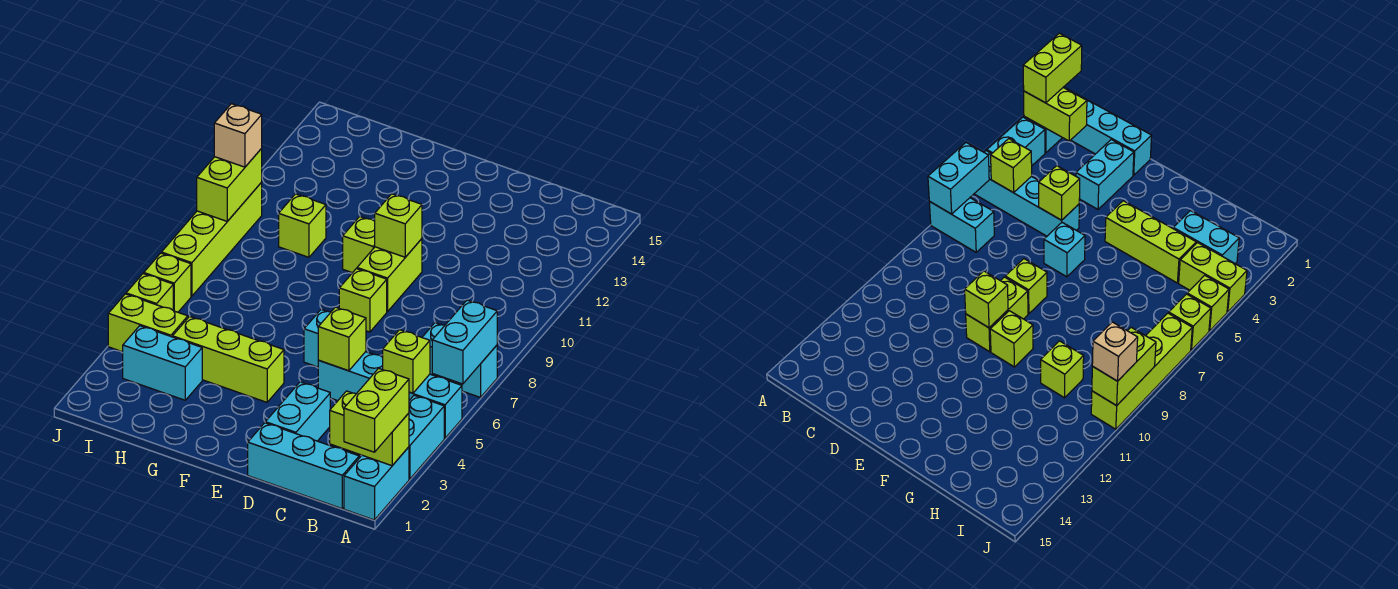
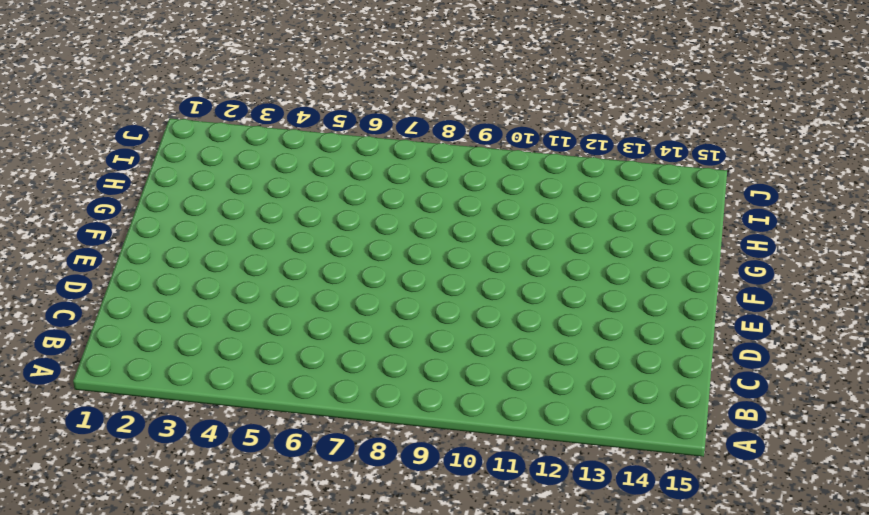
none -> cyan brick A1:A2 level 1
none -> cyan brick A3:A4 level 1
none -> cyan brick A5:D5 level 1

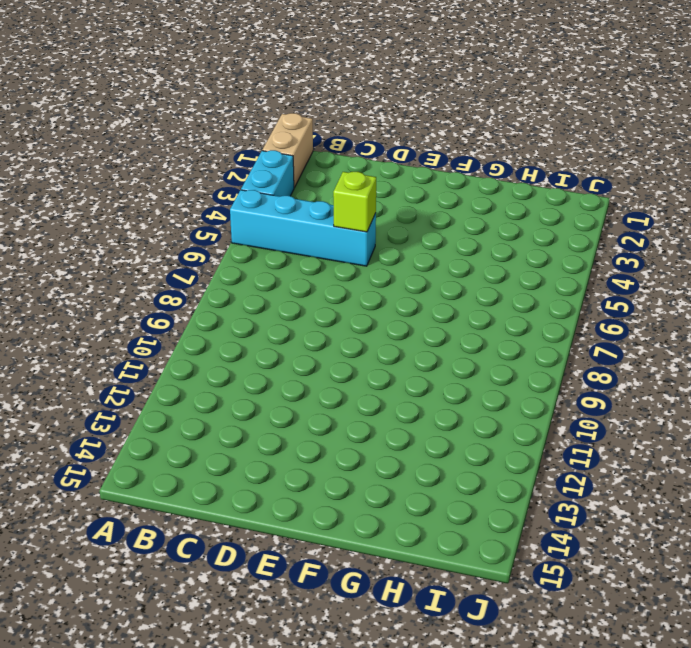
tan brick A1:A2 level 1 -> cyan brick A1:A2 level 1
none -> cyan brick A7:B7 level 1
none -> cyan brick B1:D1 level 1
none -> cyan brick D2:D3 level 1

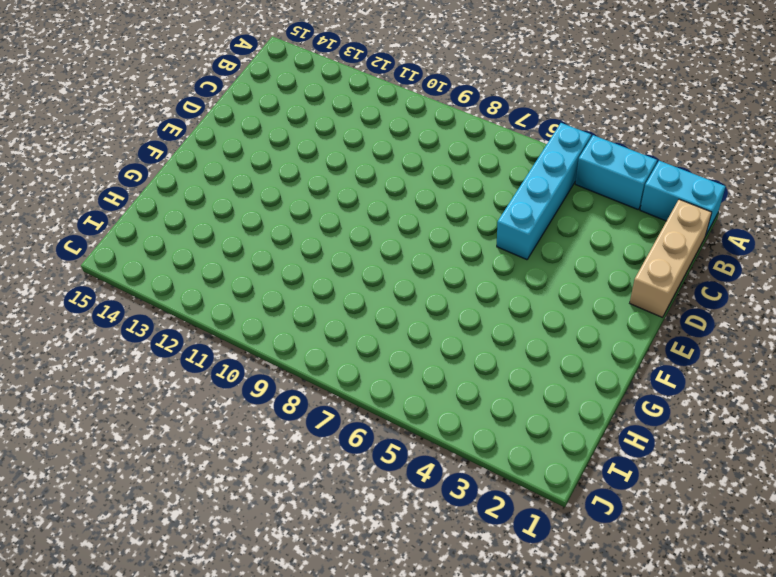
tan brick B1:D1 level 1 -> cyan brick B1:D1 level 1
none -> cyan brick A7:B7 level 1
none -> cyan brick D2:D3 level 1
none -> cyan brick E6 level 1

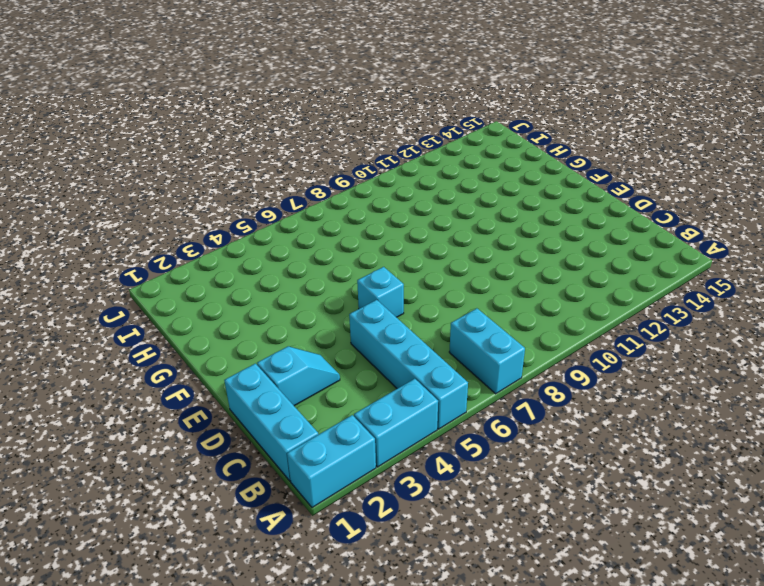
cyan slope D2:D3 level 1 top 2 -> cyan brick D2:D3 level 1
none -> lime brick E8 level 1
none -> lime brick E9:E10 level 1
none -> lime brick F4:H4 level 1

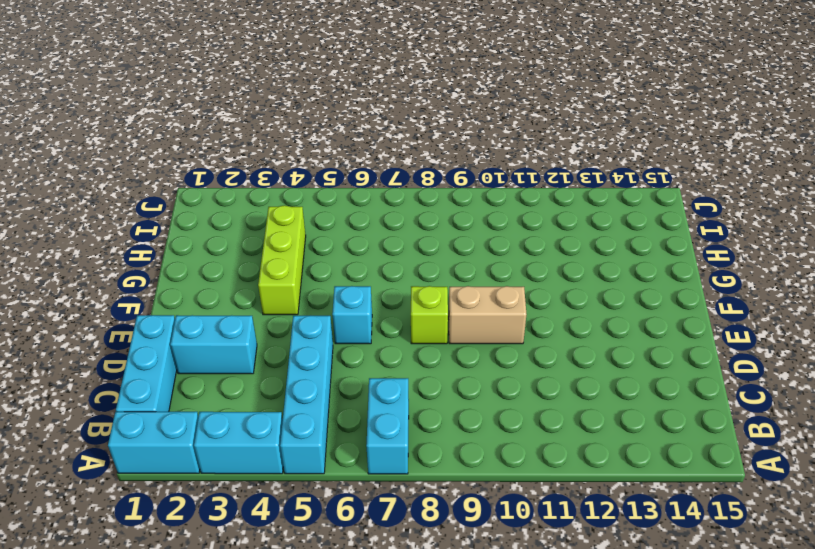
tan brick E9:E10 level 1 -> lime brick E9:E10 level 1
none -> lime brick F10 level 1
none -> cyan brick H3:I3 level 1
none -> lime brick H10 level 1

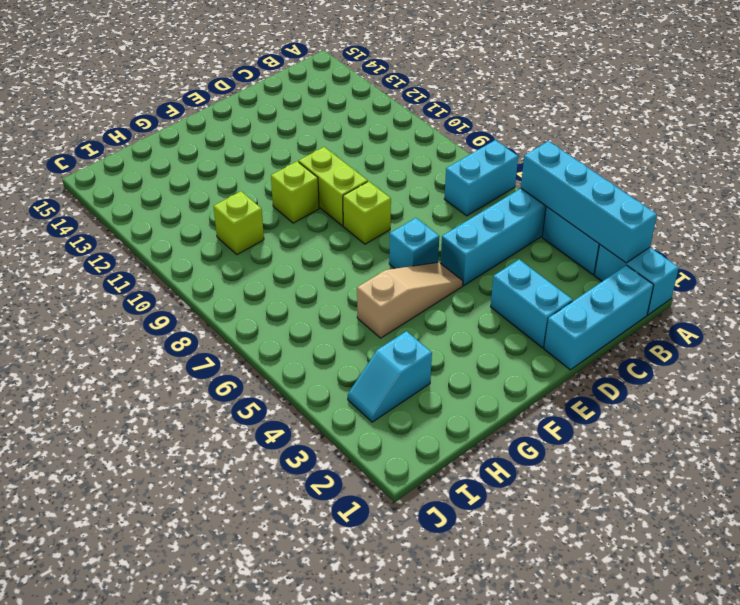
cyan brick A2:A5 level 2 -> lime brick A2:B2 level 2
tan slope E5:G5 level 1 top G -> none
cyan slope H3:I3 level 1 top H -> cyan brick H3:I3 level 1
none -> lime brick F4:H4 level 1
none -> lime brick I4:J4 level 1
none -> lime brick J5 level 1

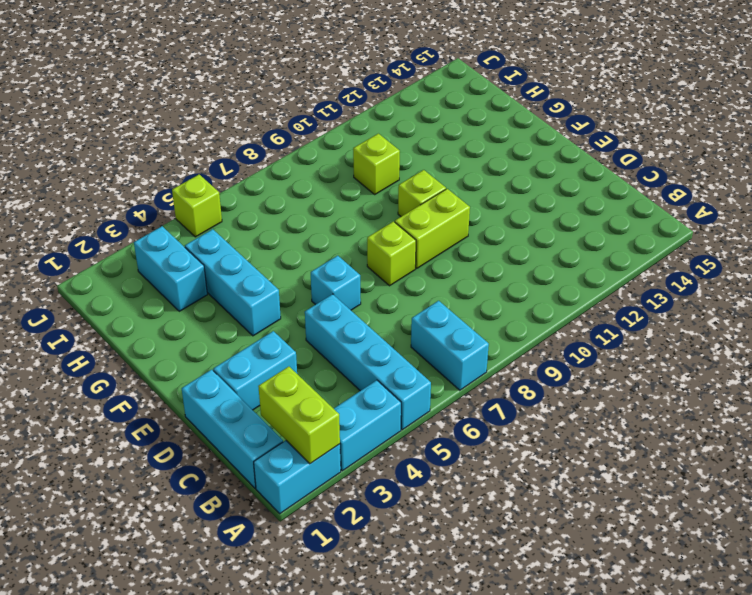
cyan brick F4:H4 level 1 -> lime brick F4:H4 level 1
none -> lime brick I4:J4 level 1
none -> lime brick J6 level 1
none -> lime brick J7:J10 level 1

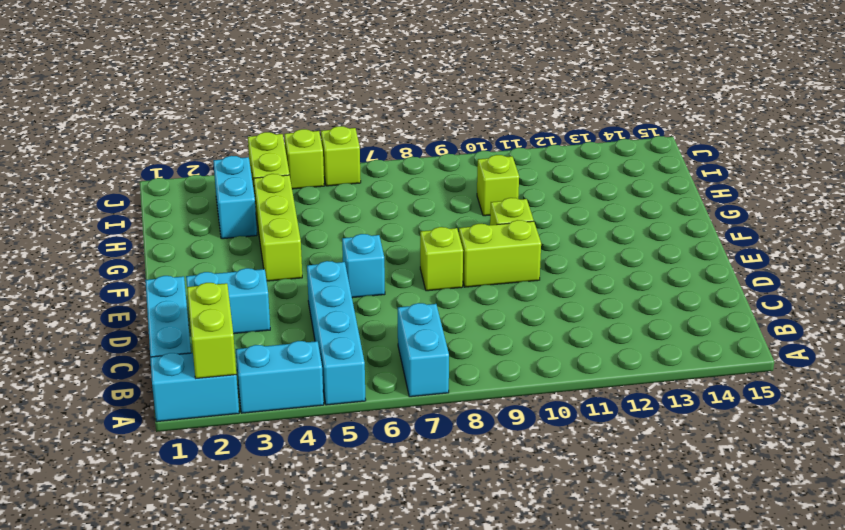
none -> lime brick J7:J10 level 1
none -> cyan brick A6:A7 level 2
none -> lime brick B5 level 2

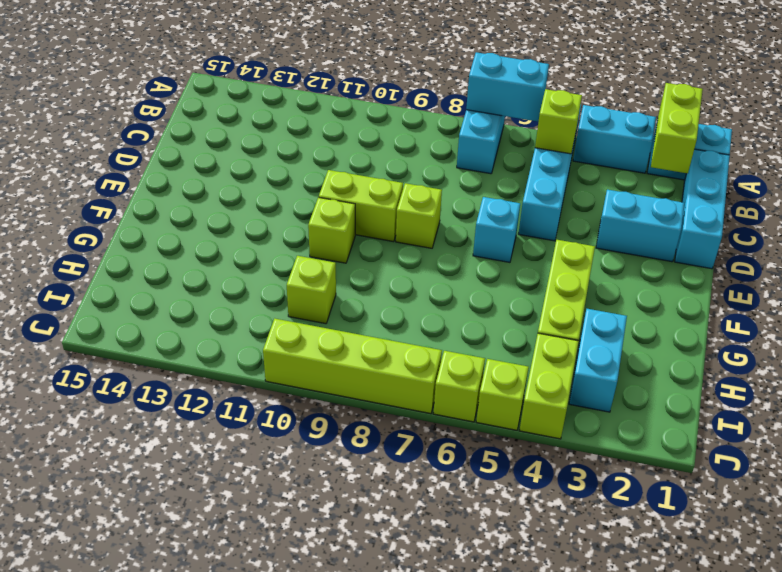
none -> lime brick D5 level 2
none -> lime brick E10 level 2
none -> lime brick J9:J10 level 2

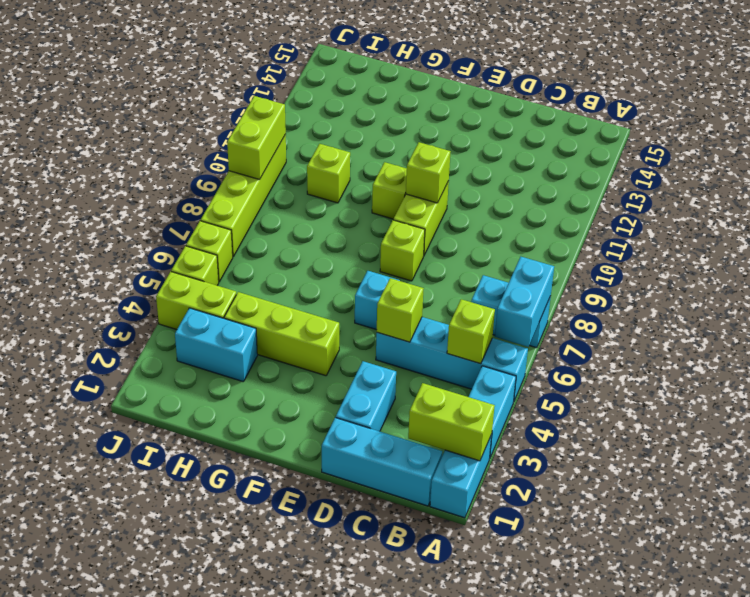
none -> lime brick A1:A2 level 3
none -> tan brick J10 level 3

